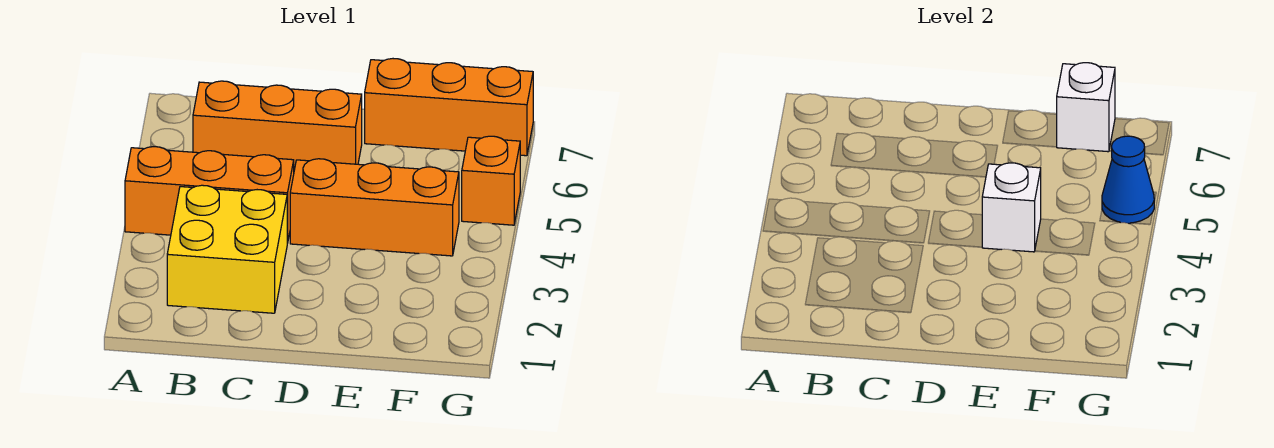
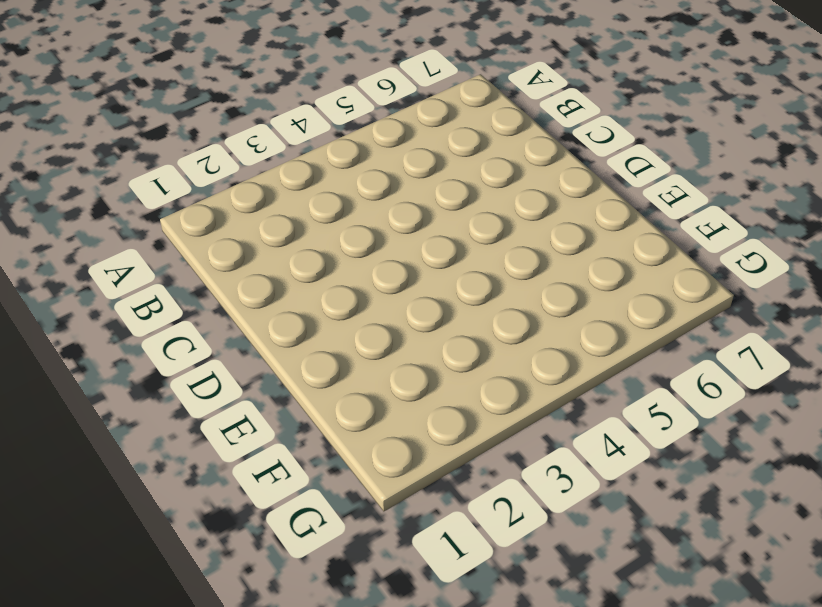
none -> orange brick A4:C4 level 1
none -> yellow brick B2:C3 level 1

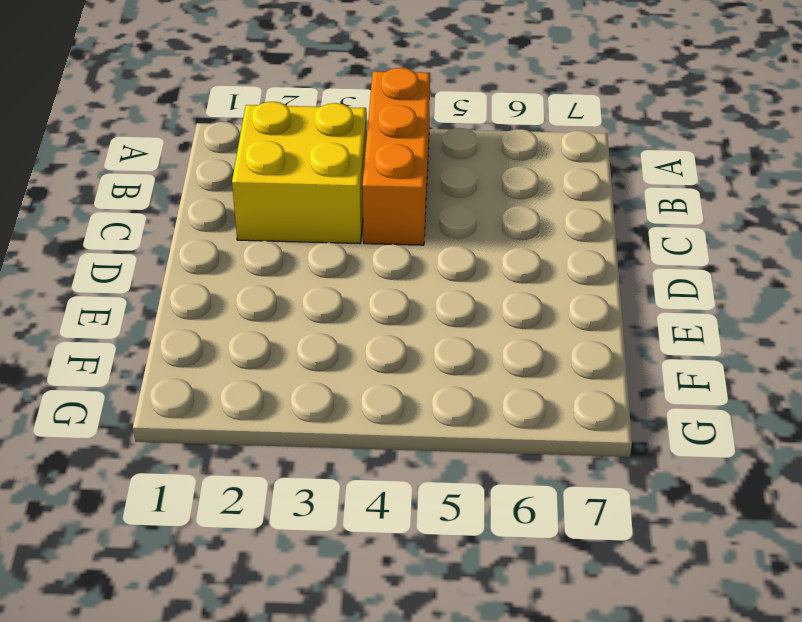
none -> orange brick B6:D6 level 1
none -> orange brick D4:F4 level 1

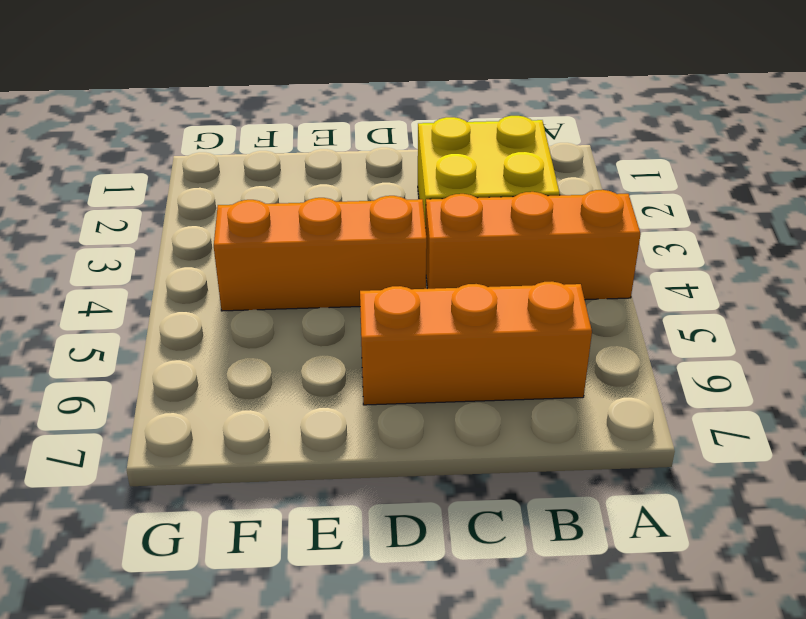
none -> orange brick E7:G7 level 1
none -> orange brick G5 level 1

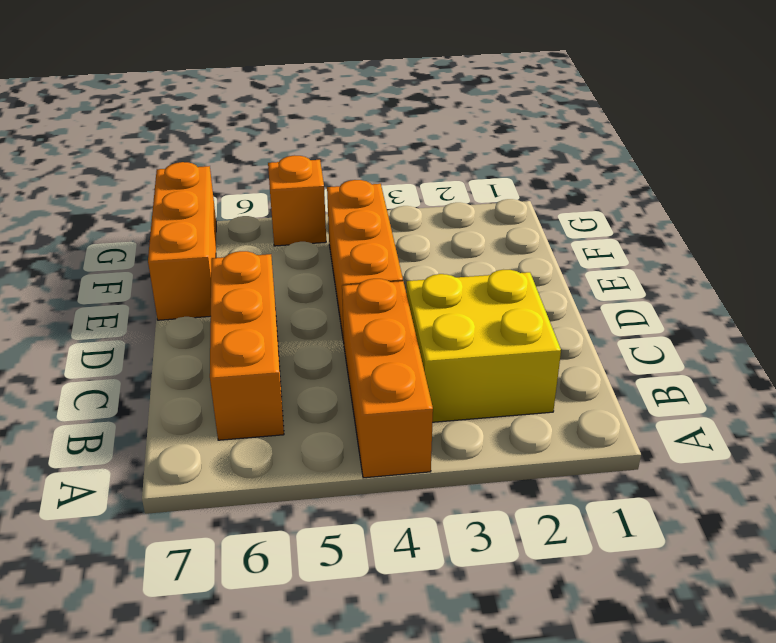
none -> white brick E4 level 2
none -> white brick F7 level 2

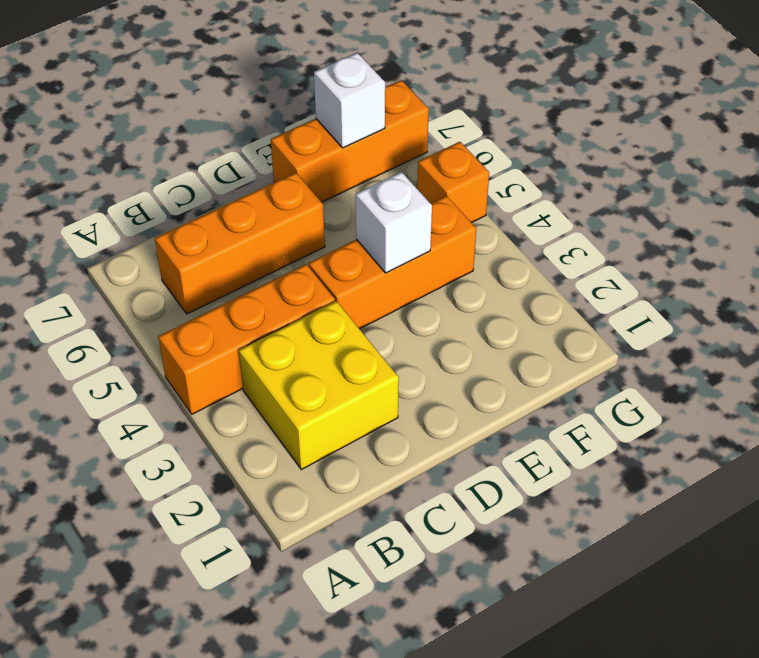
none -> blue cone G5 level 2

